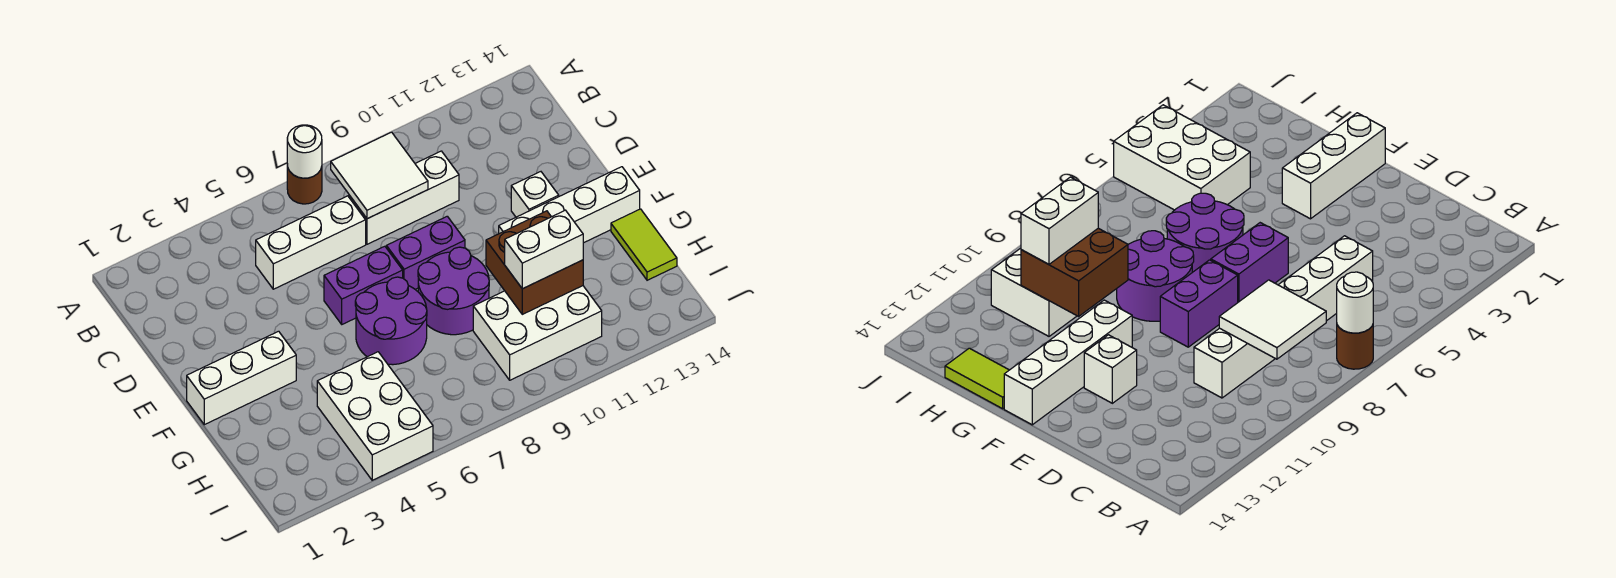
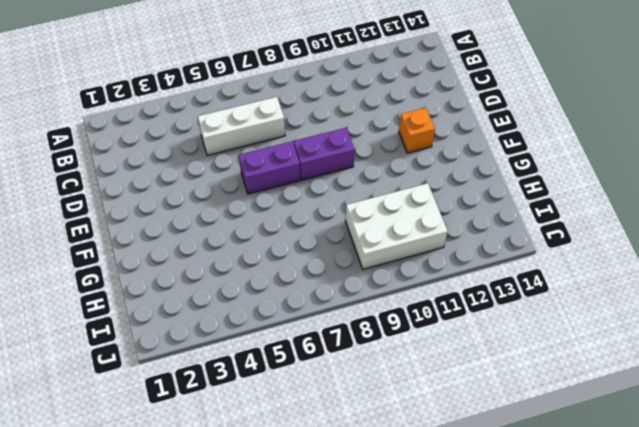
orange brick E12 level 1 -> white brick E12 level 1
none -> brown round brick A7 level 1
none -> white brick C8:C10 level 1
none -> white brick F1:F3 level 1

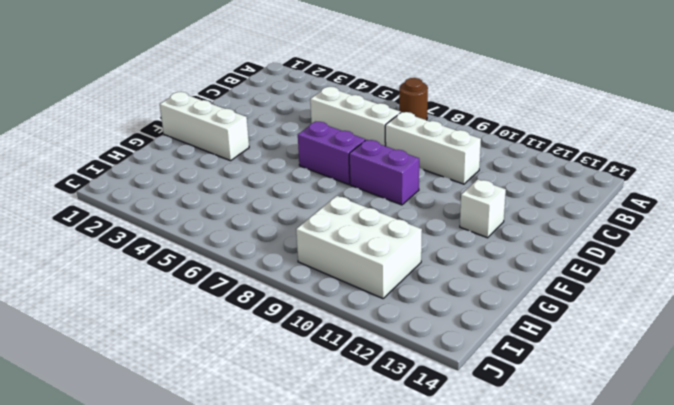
none -> purple round brick F6:G7 level 1
none -> purple round brick F8:G9 level 1
none -> white brick F11:F14 level 1

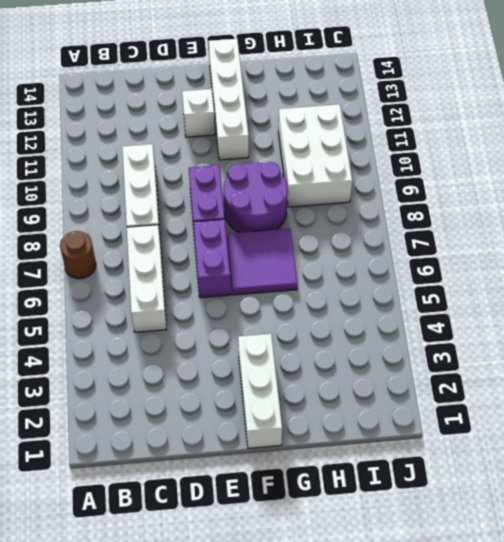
purple tile F6:G7 level 1 -> purple round brick F6:G7 level 1
none -> lime tile G14:H14 level 1
none -> white brick H4:J5 level 1
none -> white round brick A7 level 2

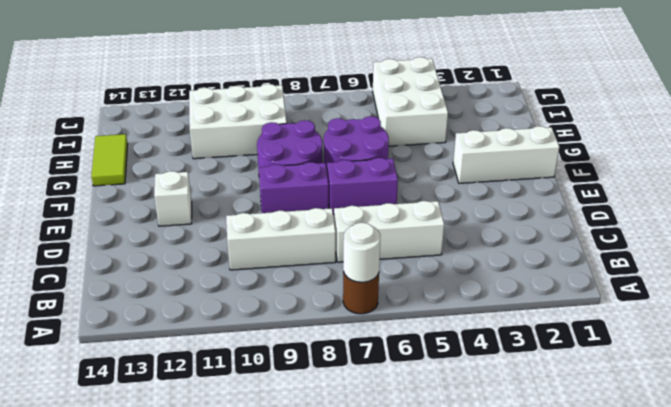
none -> white brick F11:F14 level 1
none -> white tile B8:C9 level 2
none -> brown brick G10:H11 level 2

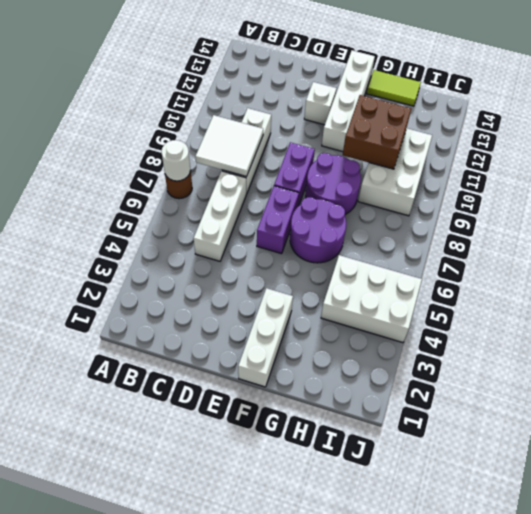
none -> white brick H10:H11 level 3

